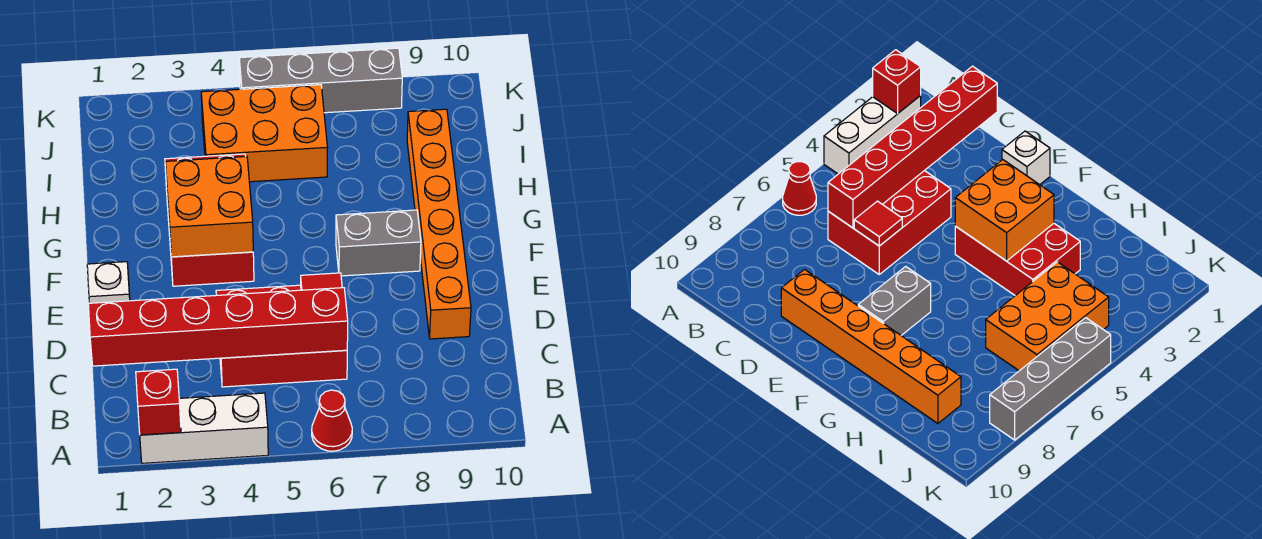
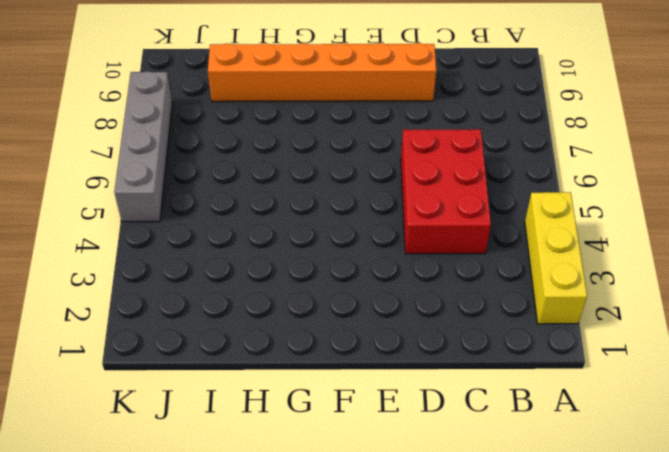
yellow brick A2:A4 level 1 -> white brick A2:A4 level 1
none -> red cone A6 level 1
none -> white brick E1 level 1
none -> red brick F3:H4 level 1

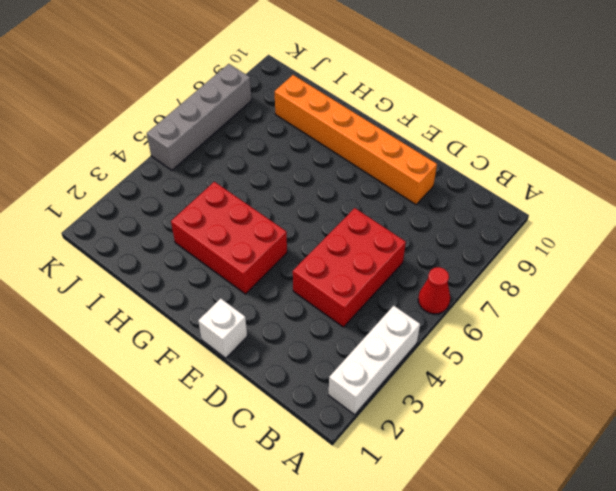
none -> grey brick F7:F8 level 1
none -> orange brick I4:J6 level 1
none -> red brick A2 level 2

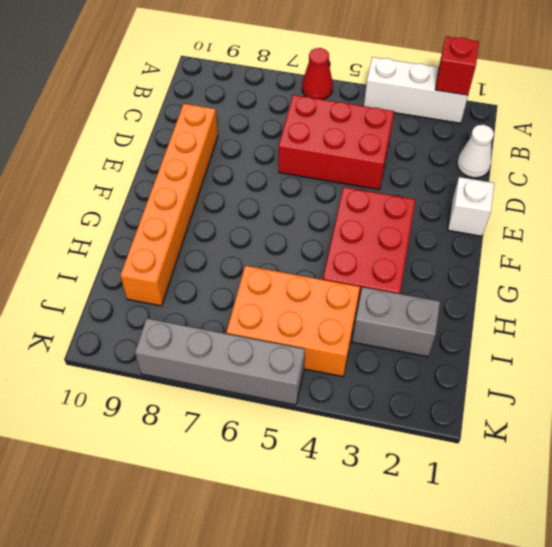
white cone C1 level 1 -> none
grey brick I2:I3 level 1 -> grey brick F7:F8 level 1
none -> red brick C1:C6 level 2
none -> red tile D6 level 2
none -> orange brick F3:G4 level 2

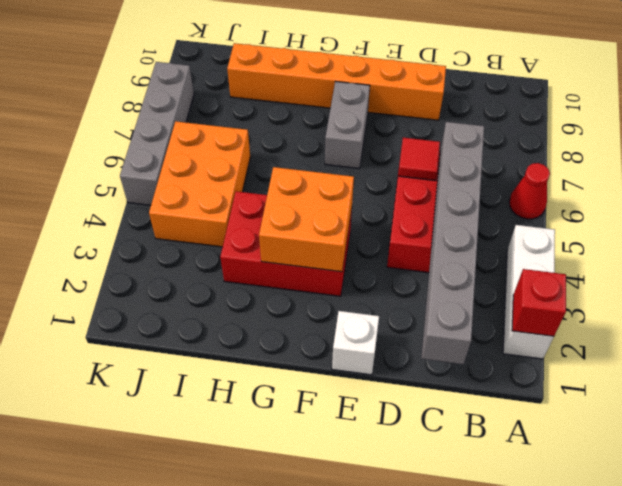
grey brick C1:C6 level 2 -> red brick C1:C6 level 2

